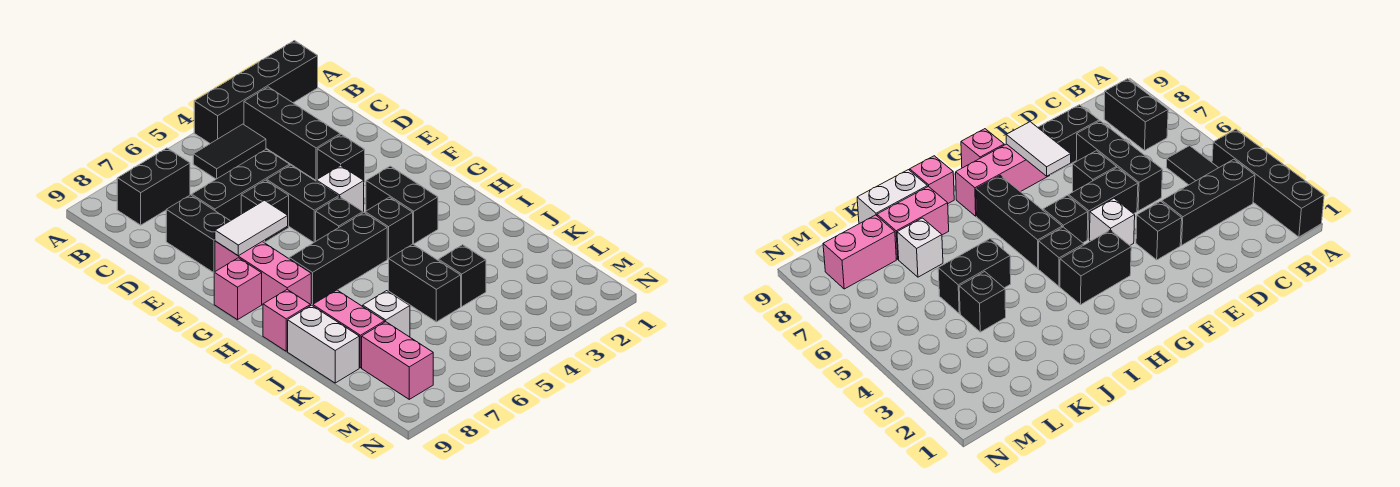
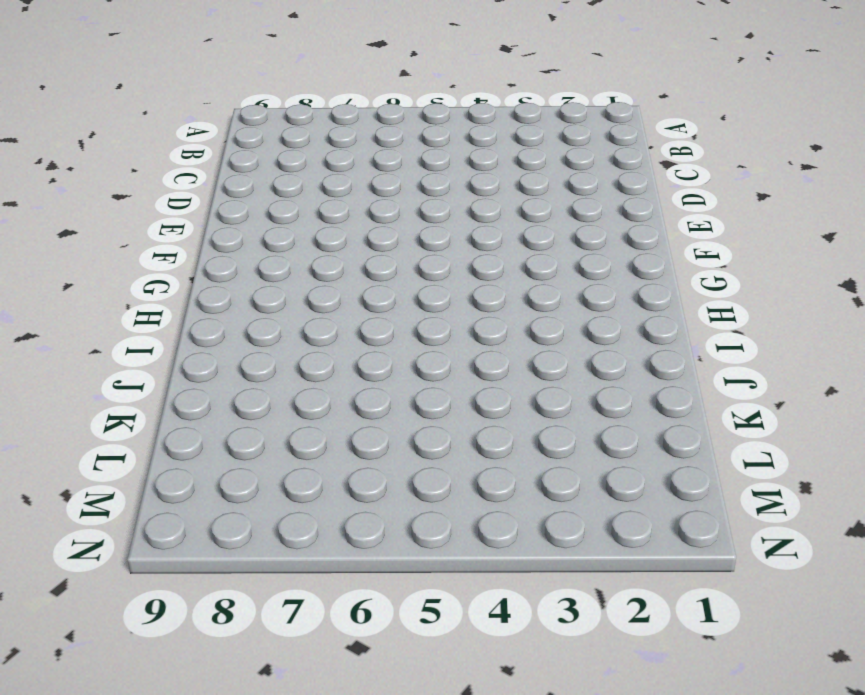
none -> black brick A1:A4 level 1
none -> black brick B3:D3 level 1
none -> black tile B4:B5 level 1

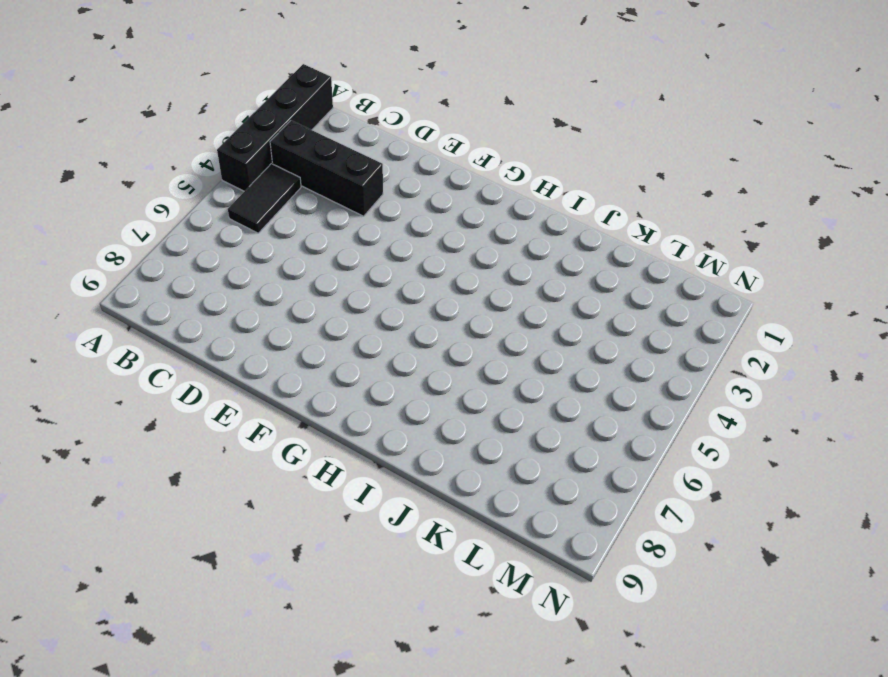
none -> black brick B7:B8 level 1
none -> black brick D5:D7 level 1
none -> black brick D8:E8 level 1

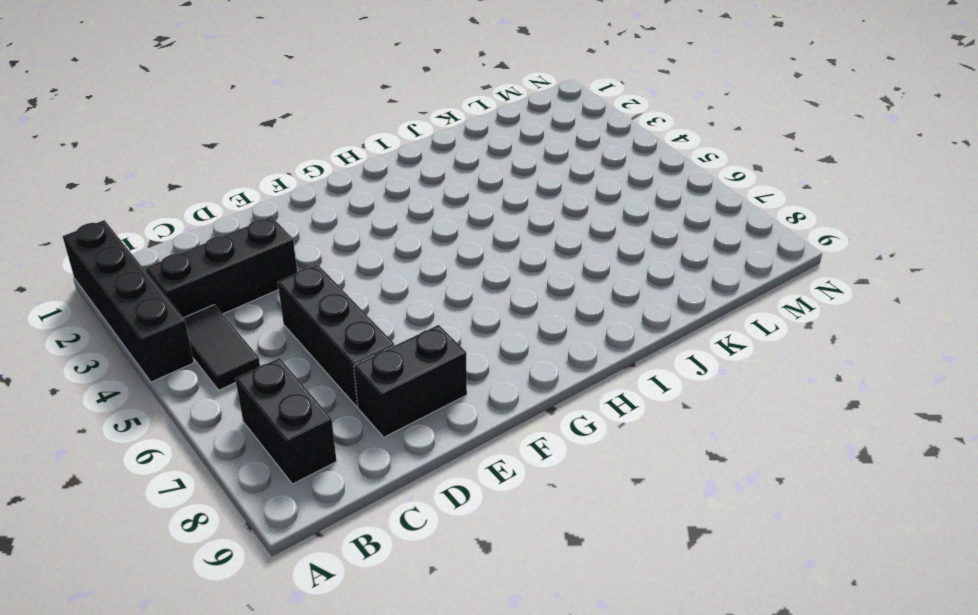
none -> black brick E3 level 1
none -> black brick E5:F5 level 1
none -> black brick E6 level 1

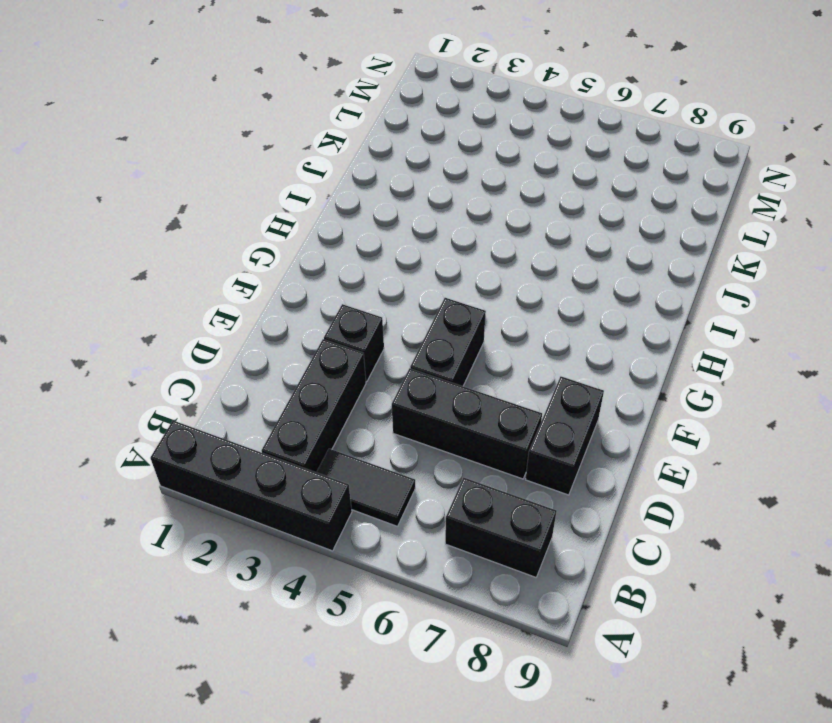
none -> black brick E6 level 1
none -> white brick F4 level 1
none -> pink brick F8:H8 level 1

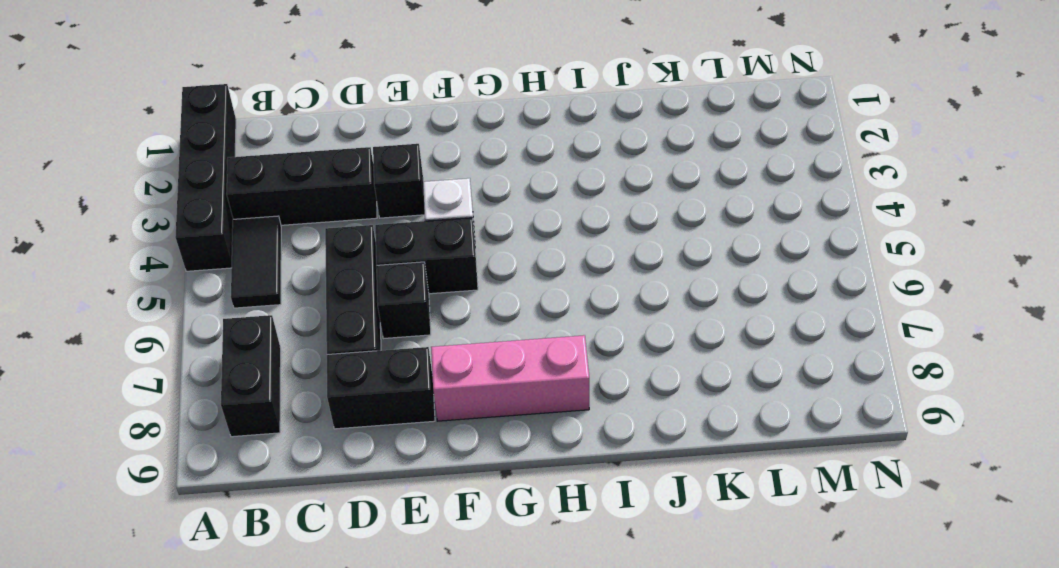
none -> black brick G3:H3 level 1
none -> black brick G5 level 1
none -> pink brick G9 level 1

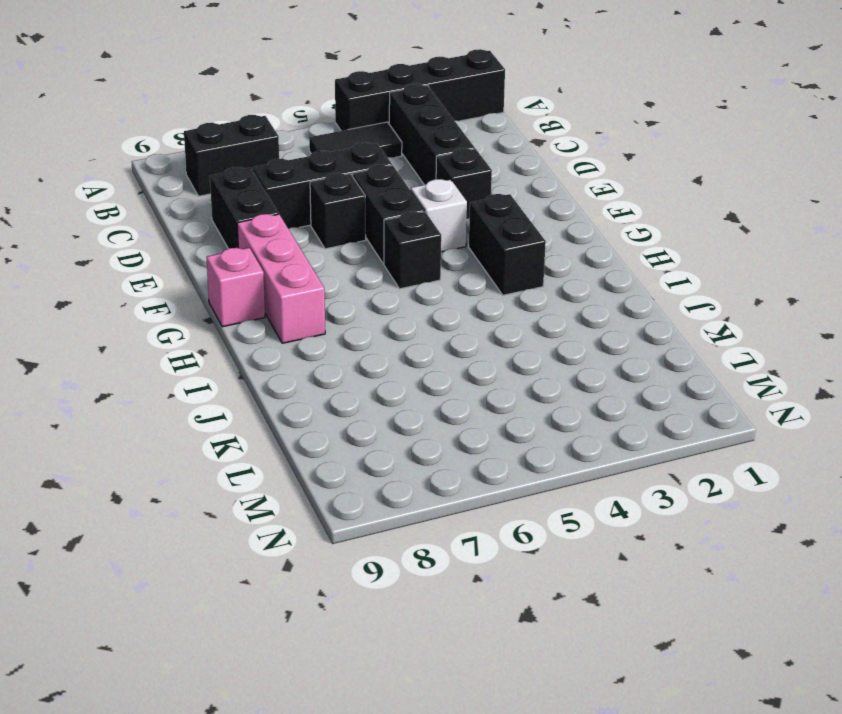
none -> black brick H4 level 1
none -> black brick H5:H7 level 1
none -> pink brick I9 level 1

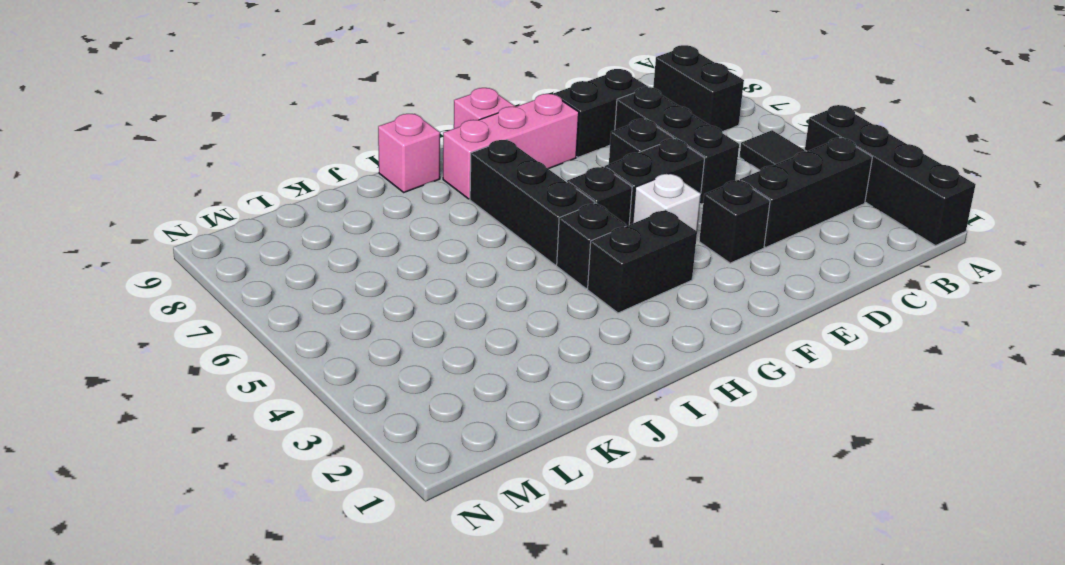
none -> black brick J5:K5 level 1
none -> pink brick J8:K8 level 1
none -> white brick J9:K9 level 1

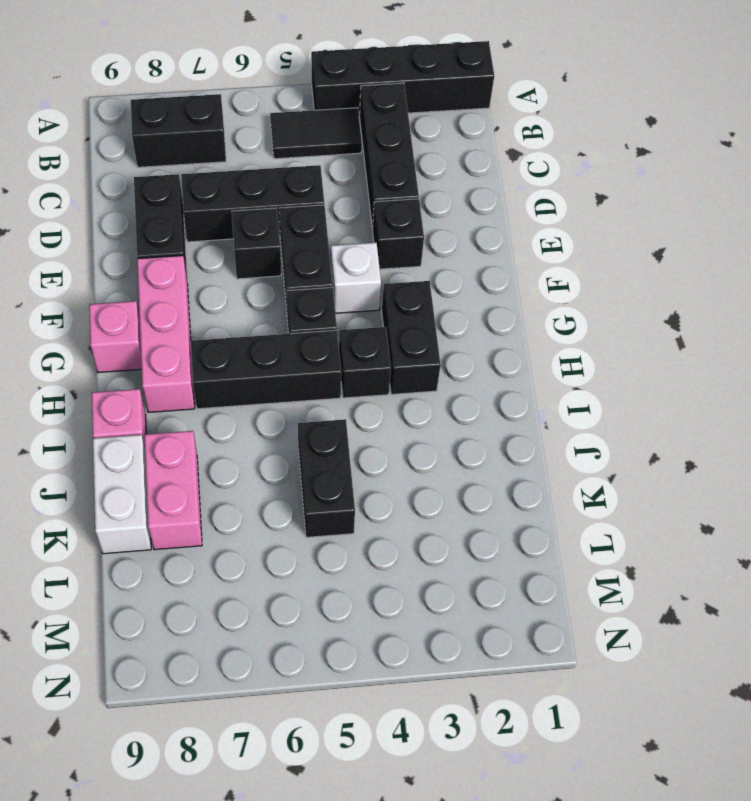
none -> black brick K4 level 1
none -> white brick K7 level 1
none -> pink brick L8:M8 level 1

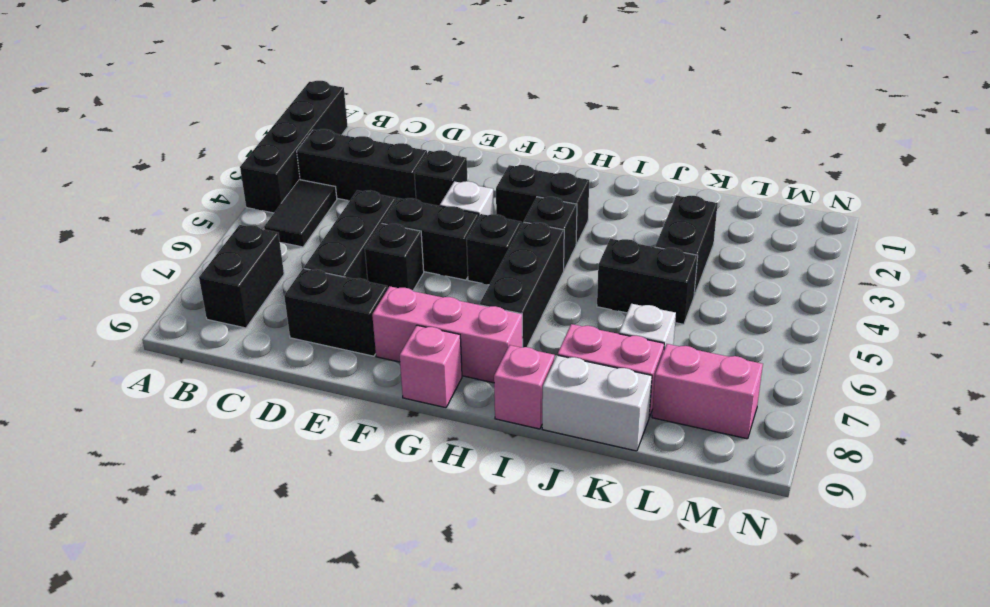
black brick K3:K4 level 1 -> black brick K4 level 1
none -> white tile F7:F8 level 2

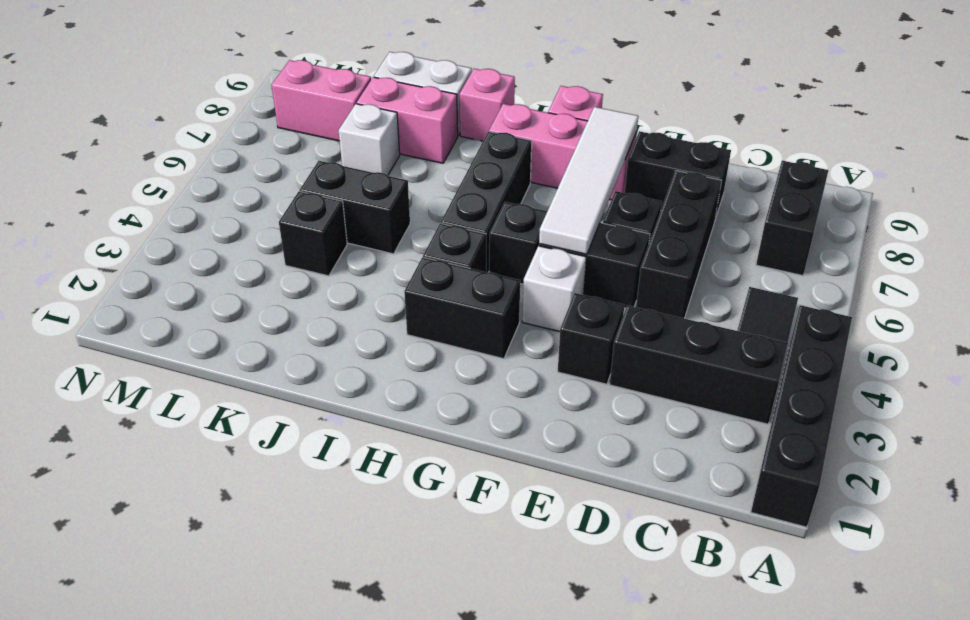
white tile F5:F8 level 2 -> white tile F7:F8 level 2

